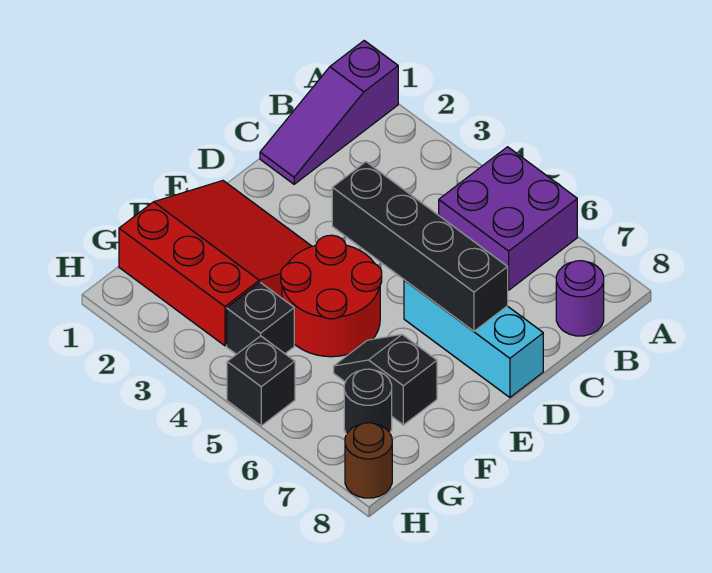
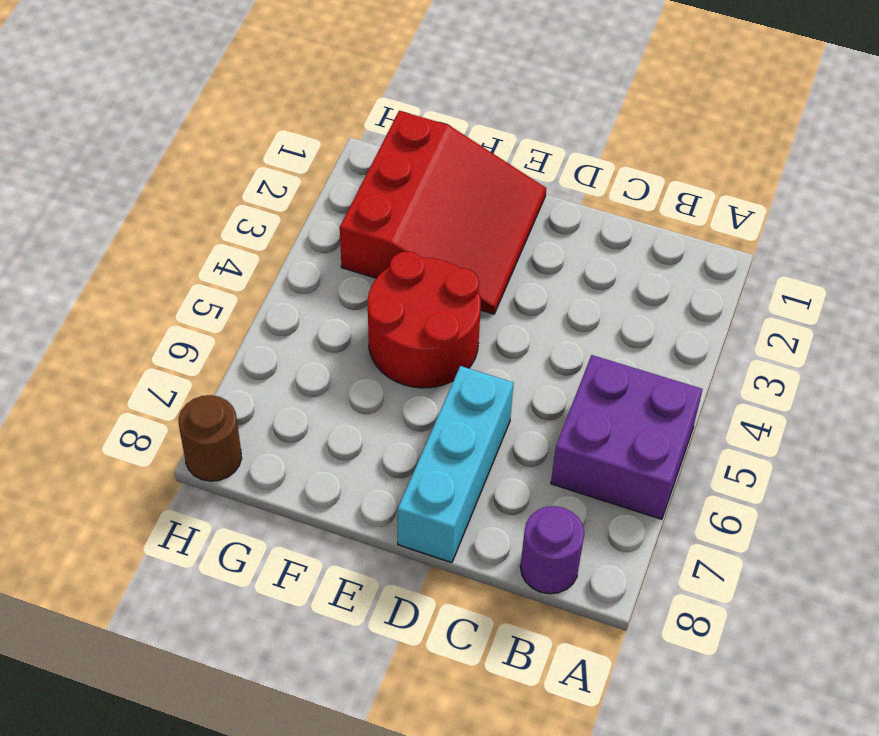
none -> purple slope A1:C1 level 1 top A
none -> black slope F6:F7 level 1 top 7
none -> black brick G4 level 1

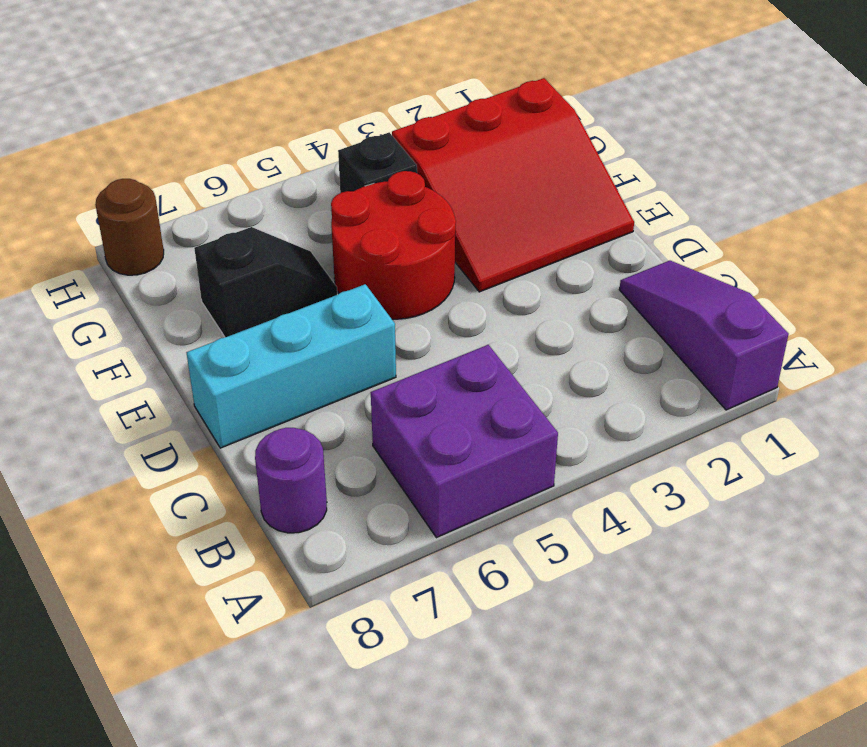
none -> black round brick G7 level 1
none -> black brick H5 level 1
none -> black brick D4:D7 level 2

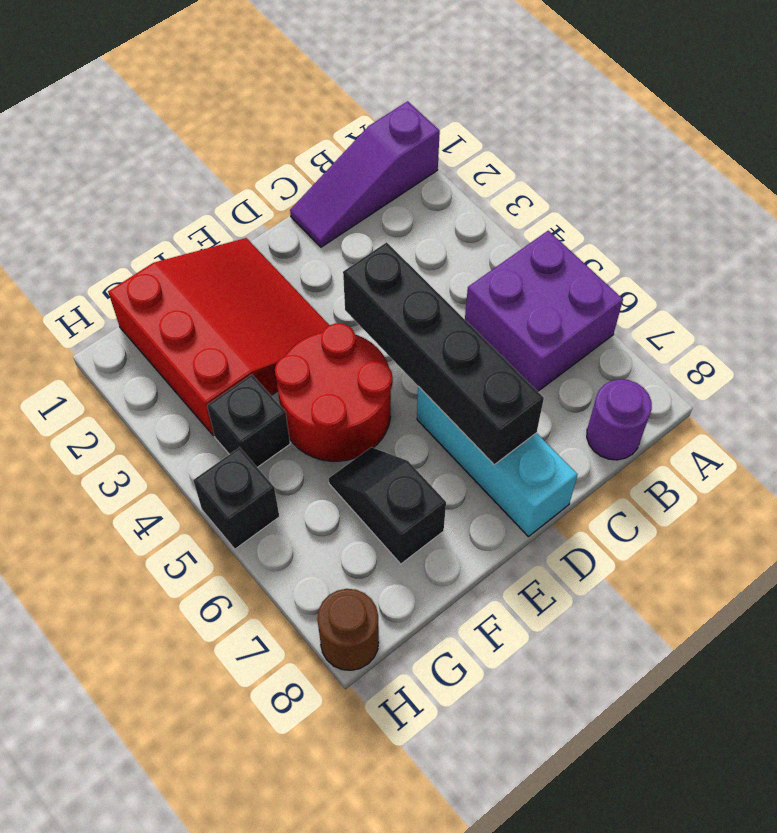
none -> black round brick G7 level 1

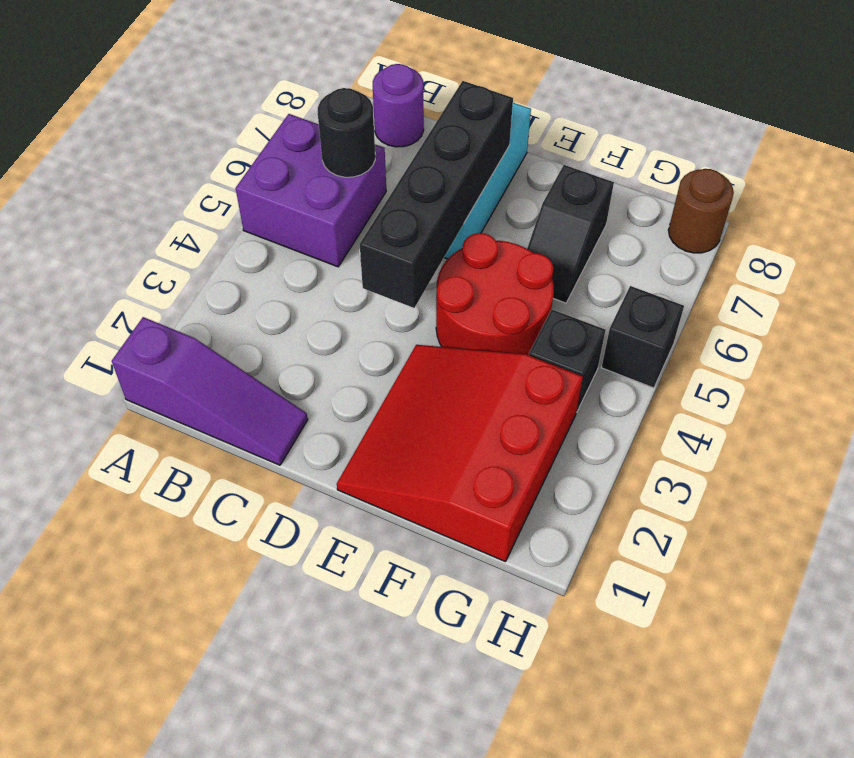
black round brick B6 level 2 -> black round brick G7 level 1

